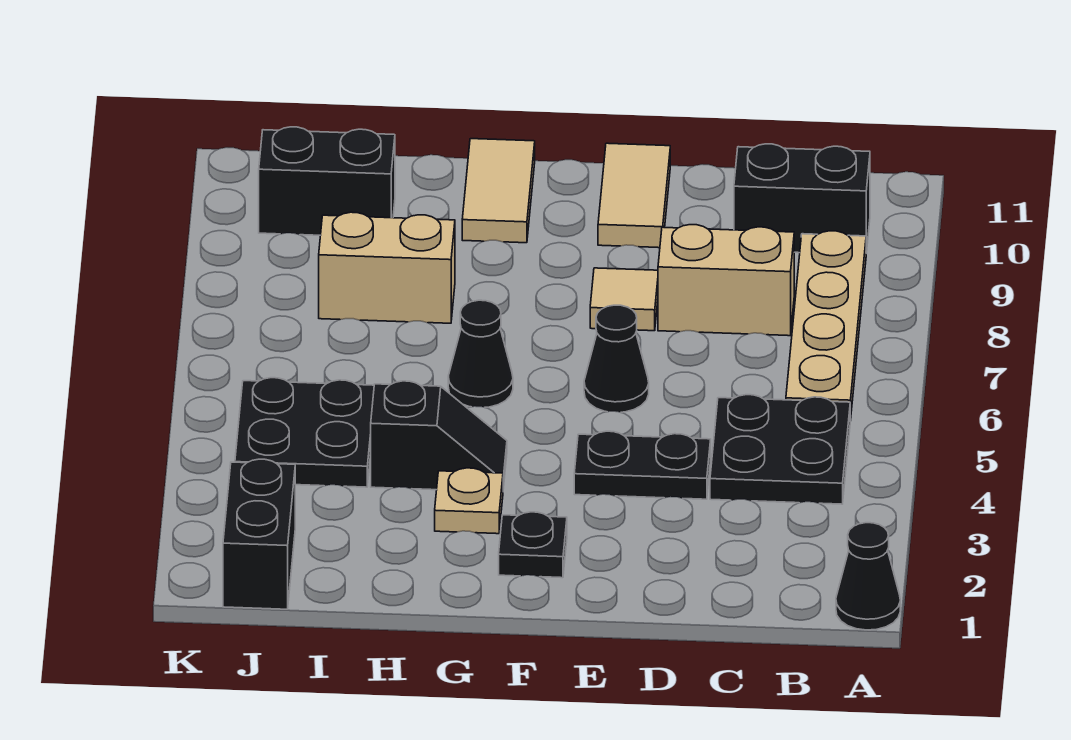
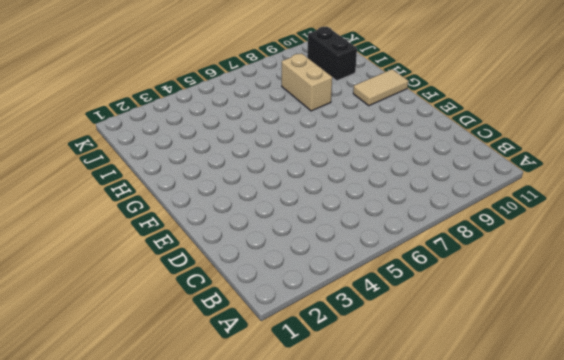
none -> black cone A1 level 1
none -> black plate B4:C5 level 1
none -> tan plate B6:B9 level 1

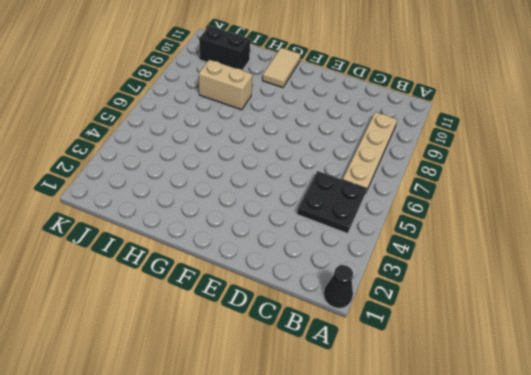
none -> black brick B10:C10 level 1
none -> tan brick C8:D8 level 1
none -> black plate D4:E4 level 1

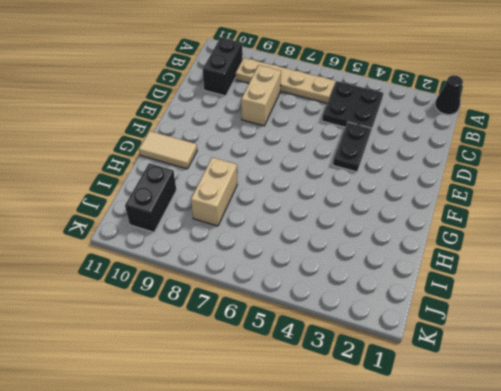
none -> black cone E6 level 1
none -> tan tile E8 level 1
none -> tan tile E10:E11 level 1

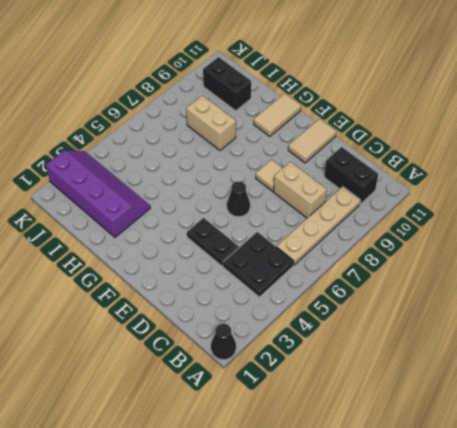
purple slope H2:K3 level 1 top 2 -> black brick J1:J2 level 1
none -> black plate F2 level 1
none -> tan plate G3 level 1
none -> black slope G4:H4 level 1 top H

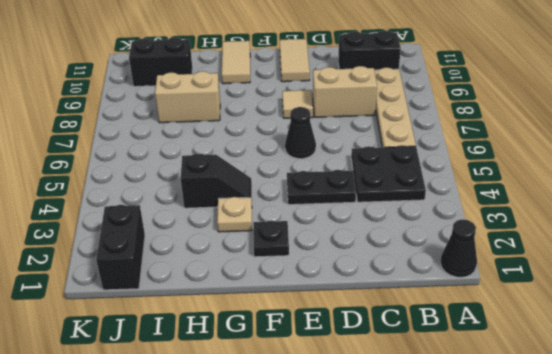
none -> black cone G6 level 1
none -> black plate I4:J5 level 1

